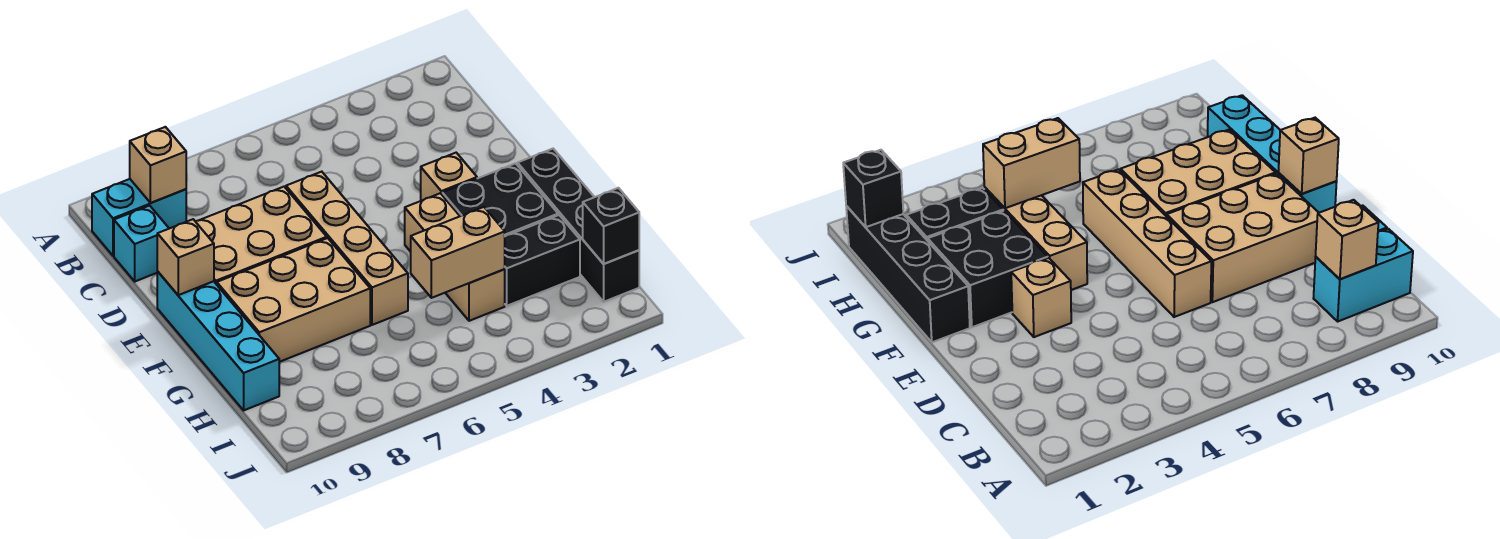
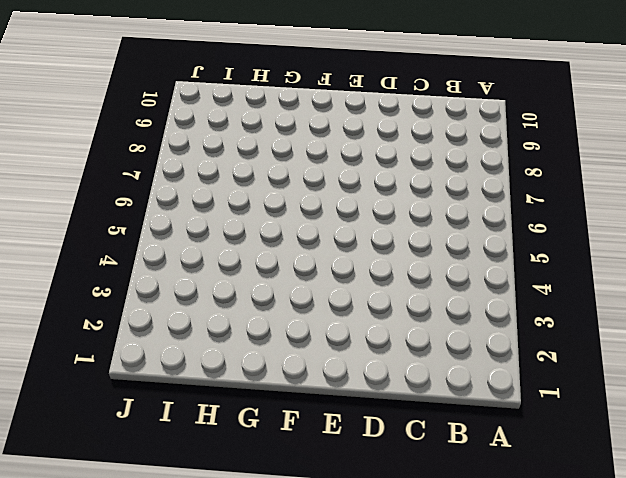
none -> cyan brick B9:B10 level 1
none -> cyan brick C10 level 1
none -> tan brick D6:G6 level 1

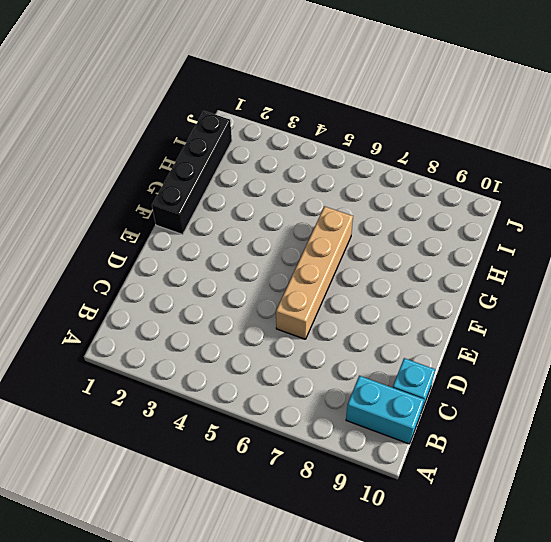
none -> tan brick D7:E9 level 1
none -> tan brick E3 level 1
none -> cyan brick E10:H10 level 1

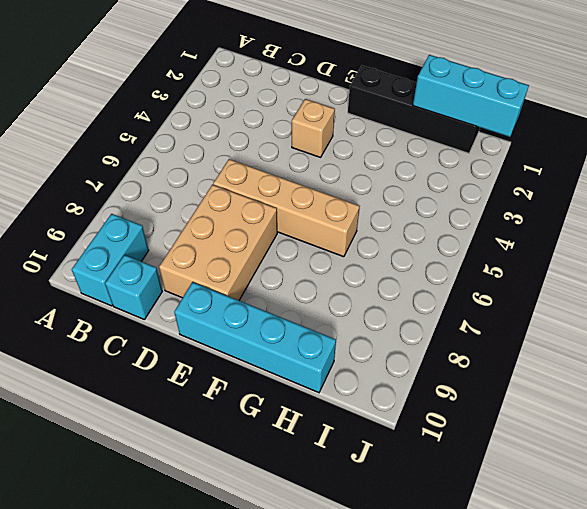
cyan brick H1:J1 level 2 -> black brick I1 level 2
none -> black brick F2:G3 level 1
none -> tan brick F4:H4 level 1
none -> tan brick F7:G9 level 1

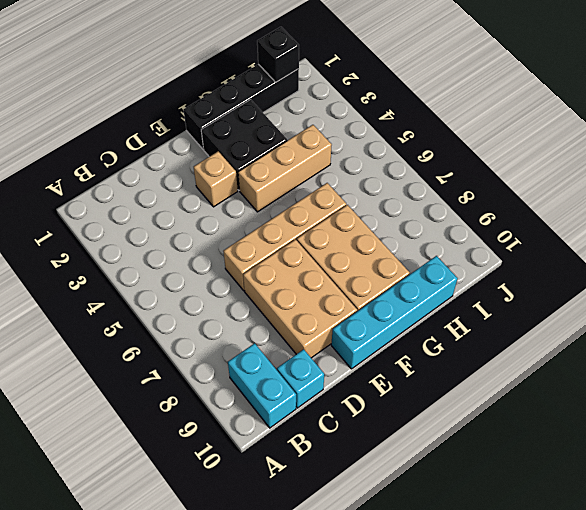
none -> black brick H2:H3 level 1
none -> tan brick B9 level 2
none -> tan brick E10 level 2

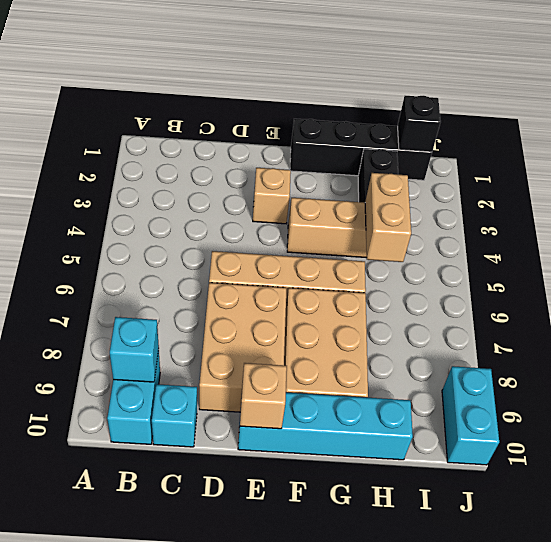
cyan brick B9 level 2 -> tan brick B9 level 2
cyan brick J9:J10 level 1 -> none
none -> black brick F2:G3 level 1

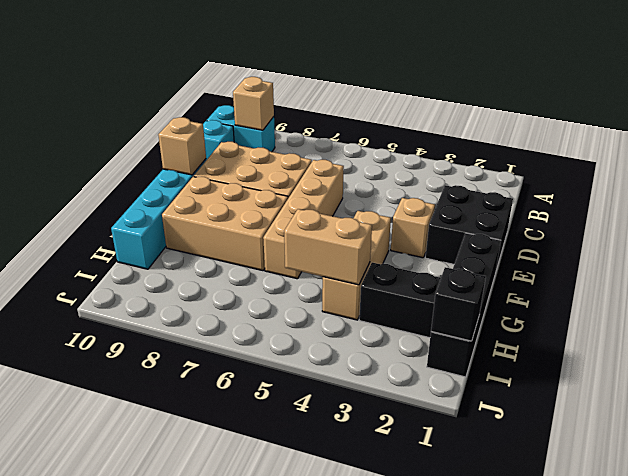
black brick D1:E2 level 1 -> black brick F2:G3 level 1

